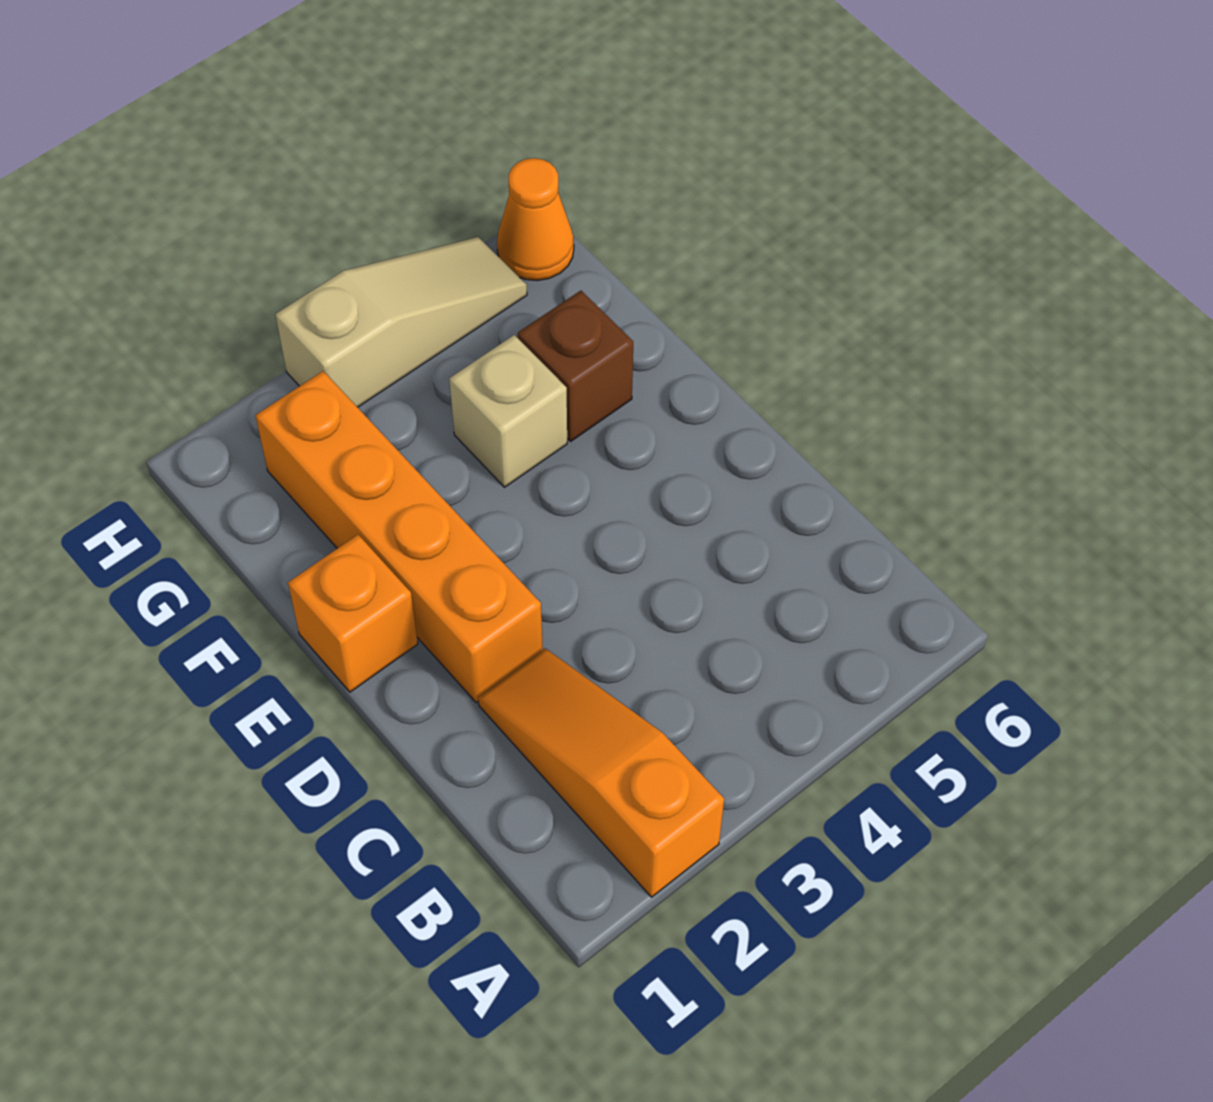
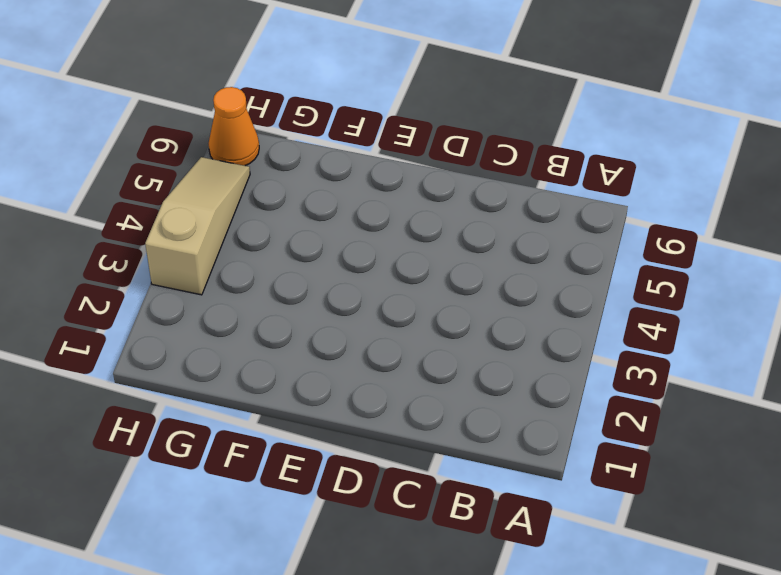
none -> orange slope A2:C2 level 1 top A
none -> orange brick D2:G2 level 1

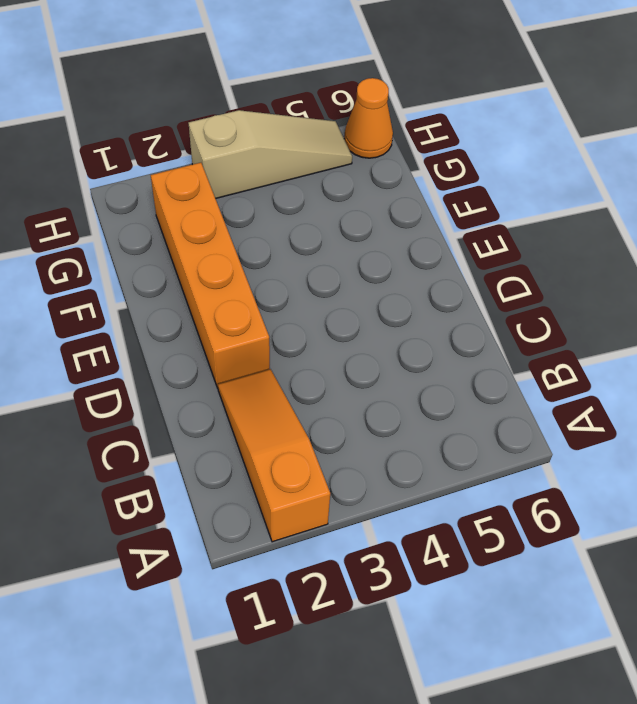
none -> orange brick E1 level 1
none -> tan brick F4 level 1

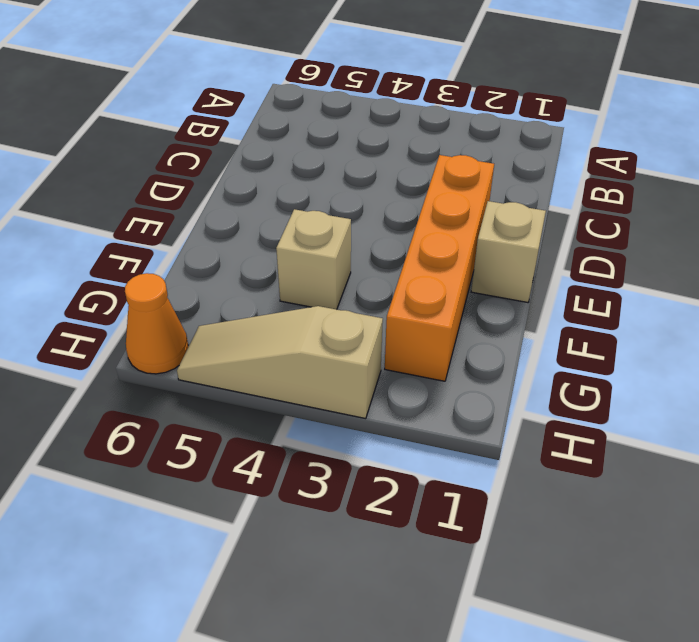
tan brick E1 level 1 -> orange brick E1 level 1
none -> orange slope A2:C2 level 1 top A
none -> brown brick F5 level 1

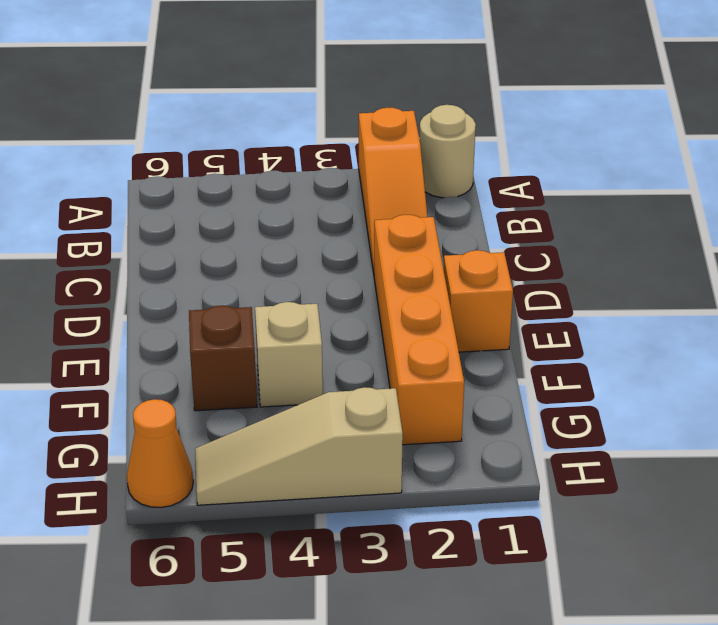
tan round brick A1 level 1 -> none

